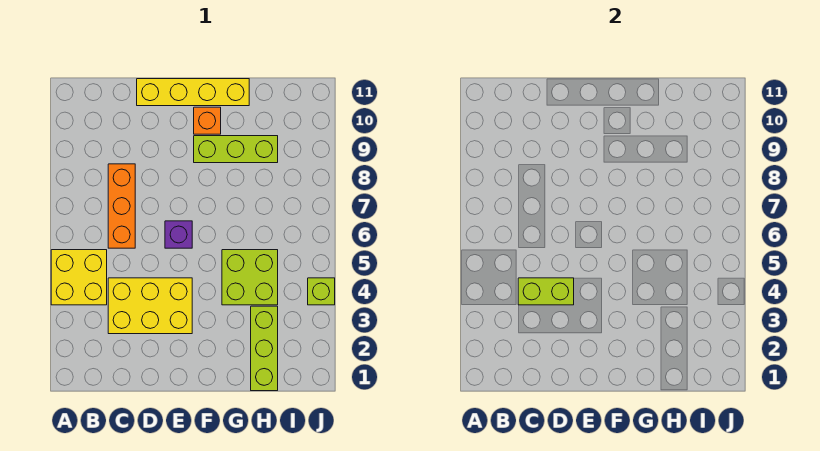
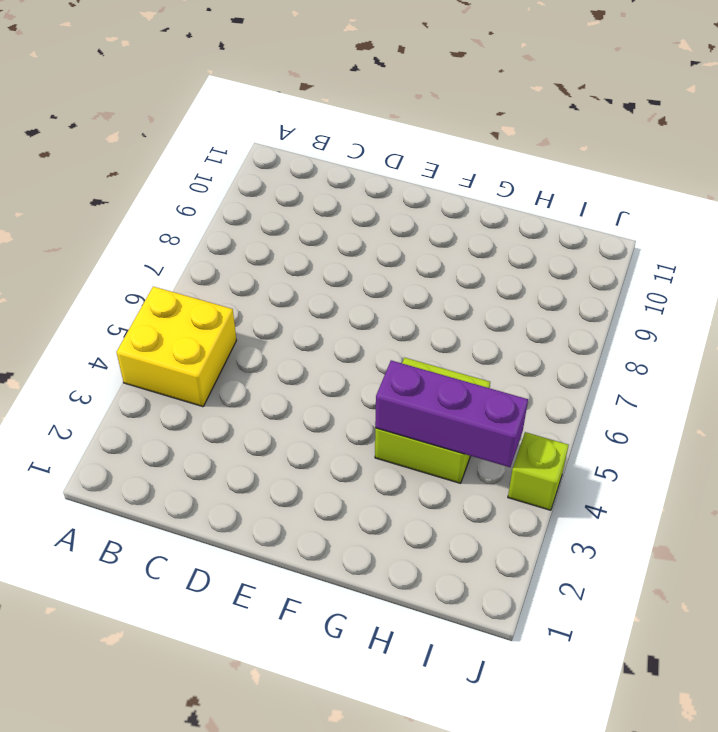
purple brick G4:I4 level 2 -> none
none -> yellow brick C3:E4 level 1
none -> orange brick C6:C8 level 1

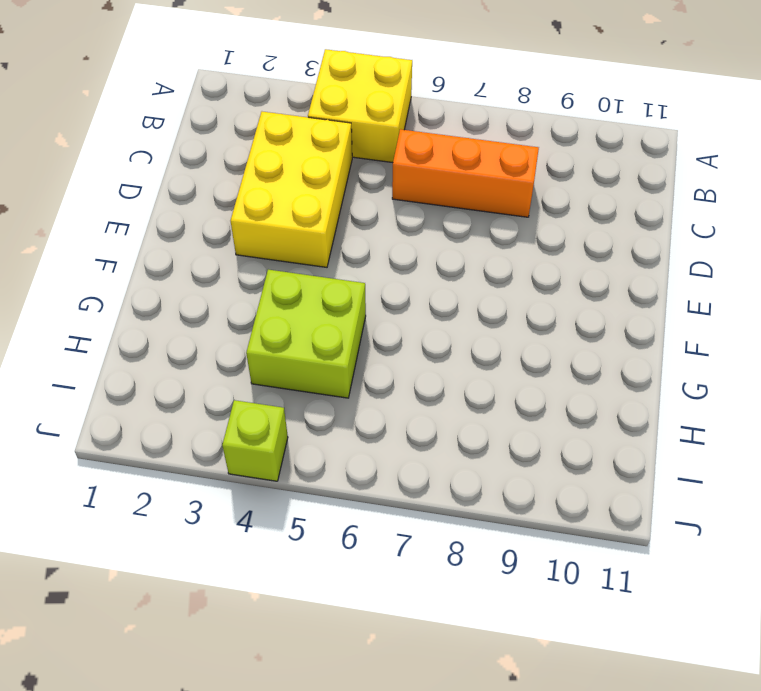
none -> yellow brick D11:G11 level 1
none -> purple brick E6 level 1

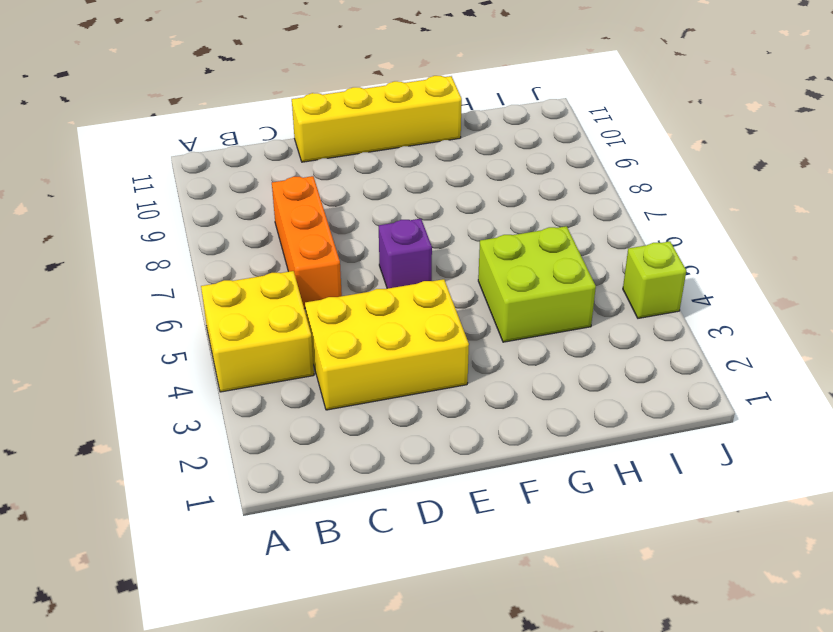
none -> lime brick F9:H9 level 1
none -> orange brick F10 level 1

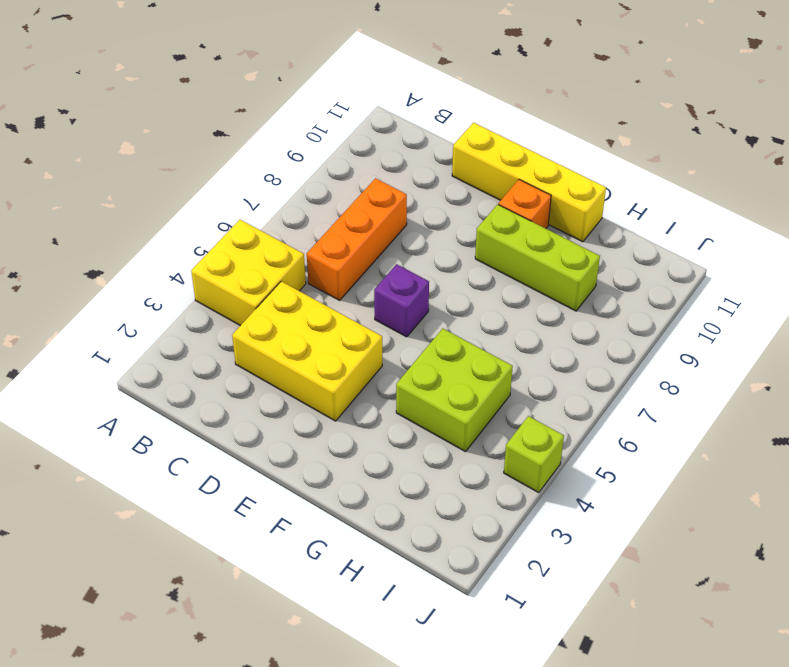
none -> lime brick H1:H3 level 1
none -> lime brick C4:D4 level 2

